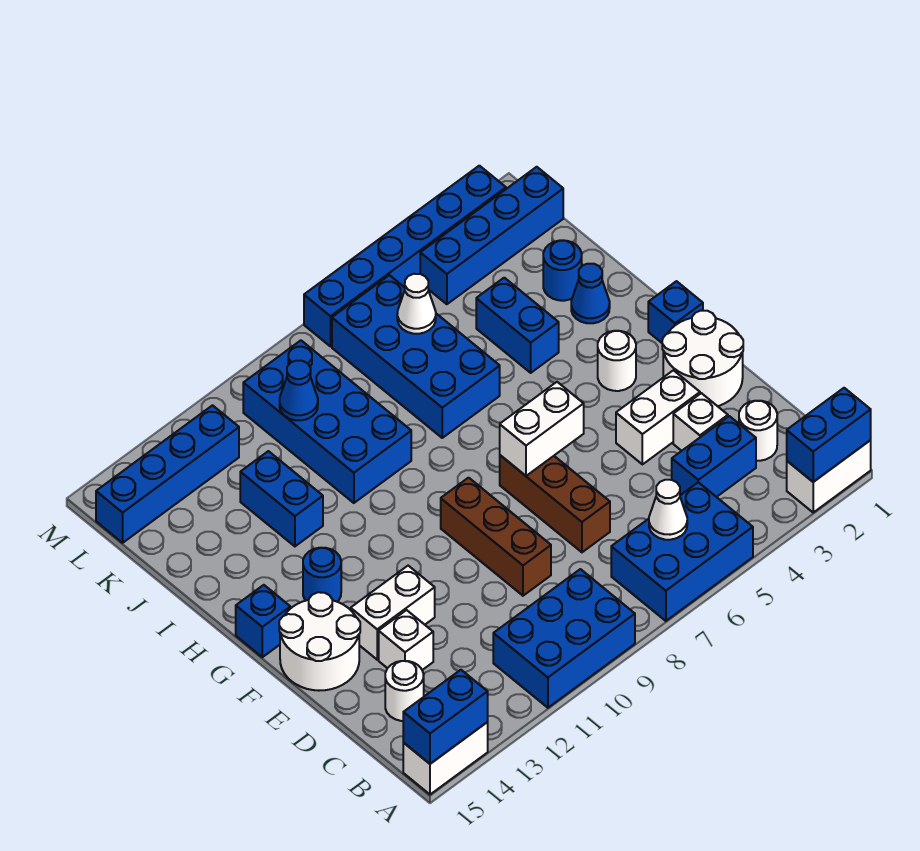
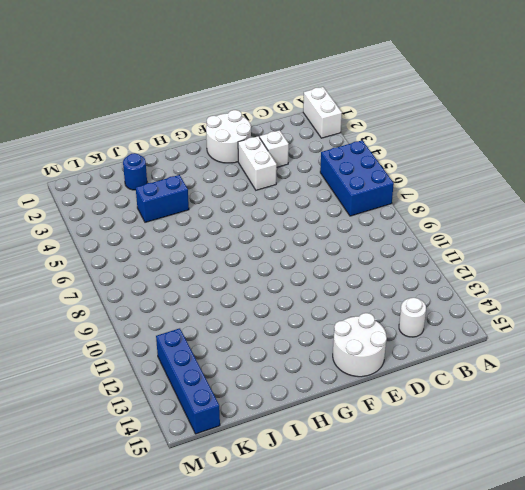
none -> blue brick A9:B11 level 1
none -> white brick A14:A15 level 1
none -> white round brick C2 level 1
none -> blue brick C3:C4 level 1

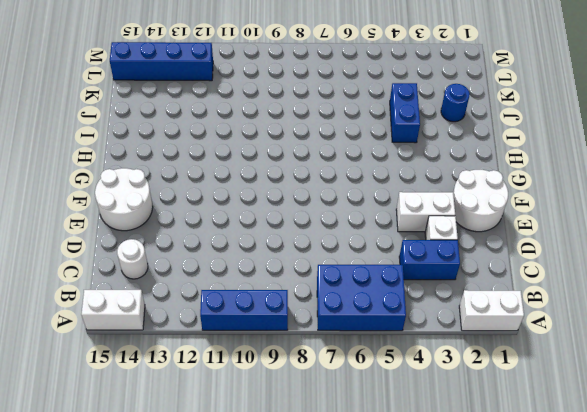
blue brick A9:A11 level 1 -> blue brick A9:B11 level 1
none -> white round brick C2 level 1
none -> brown brick D7:F7 level 1
none -> brown brick D9:F9 level 1
none -> white brick D13 level 1

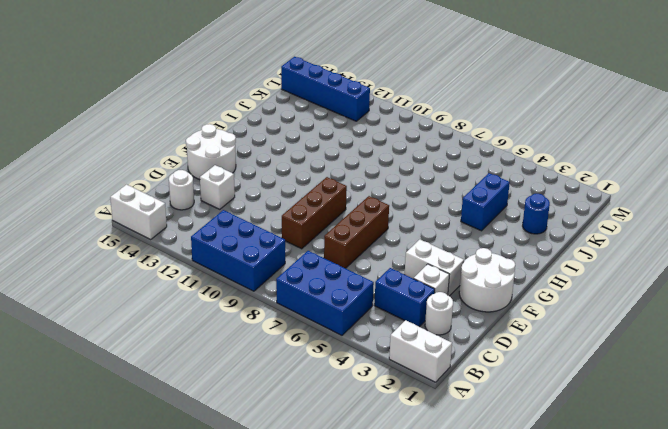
none -> white brick E12:E13 level 1
none -> blue brick G1 level 1
none -> white round brick G3 level 1
none -> blue round brick G13 level 1

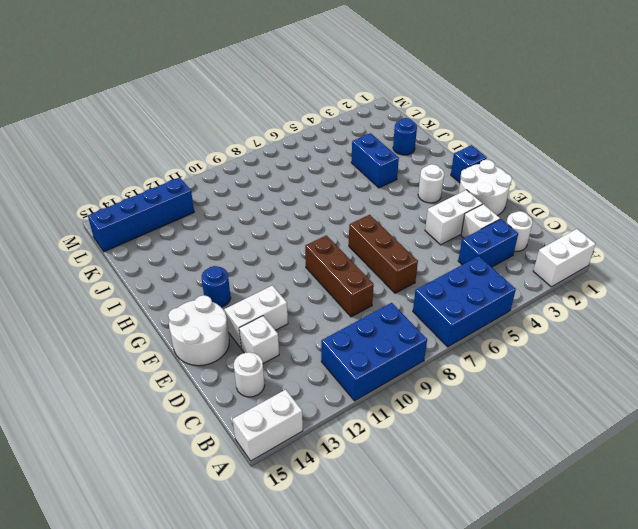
none -> blue brick G15 level 1
none -> blue cone I2 level 1
none -> blue brick I6:L7 level 1
none -> blue brick I9:L10 level 1

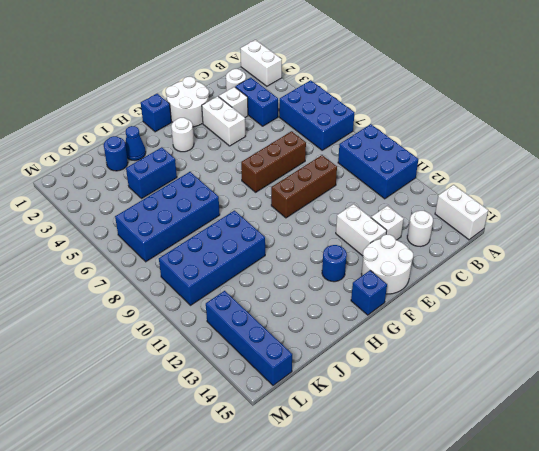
none -> blue brick I12:J12 level 1
none -> blue brick L1:L4 level 1
none -> blue brick M2:M7 level 1
none -> blue brick A1:A2 level 2

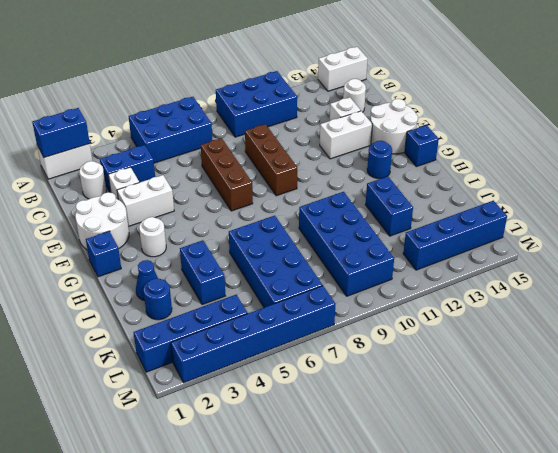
none -> blue brick A14:A15 level 2
none -> white cone B6 level 2
none -> white brick F6:F7 level 2
none -> white cone K6 level 2

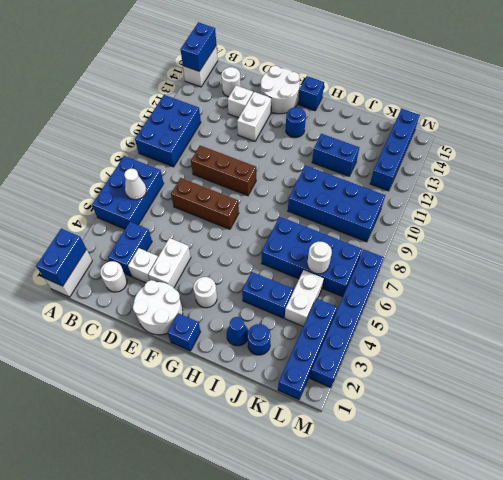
white brick K4:K5 level 1 -> white brick F6:F7 level 2
white round brick K6 level 2 -> white cone K6 level 2
none -> blue cone K10 level 2

